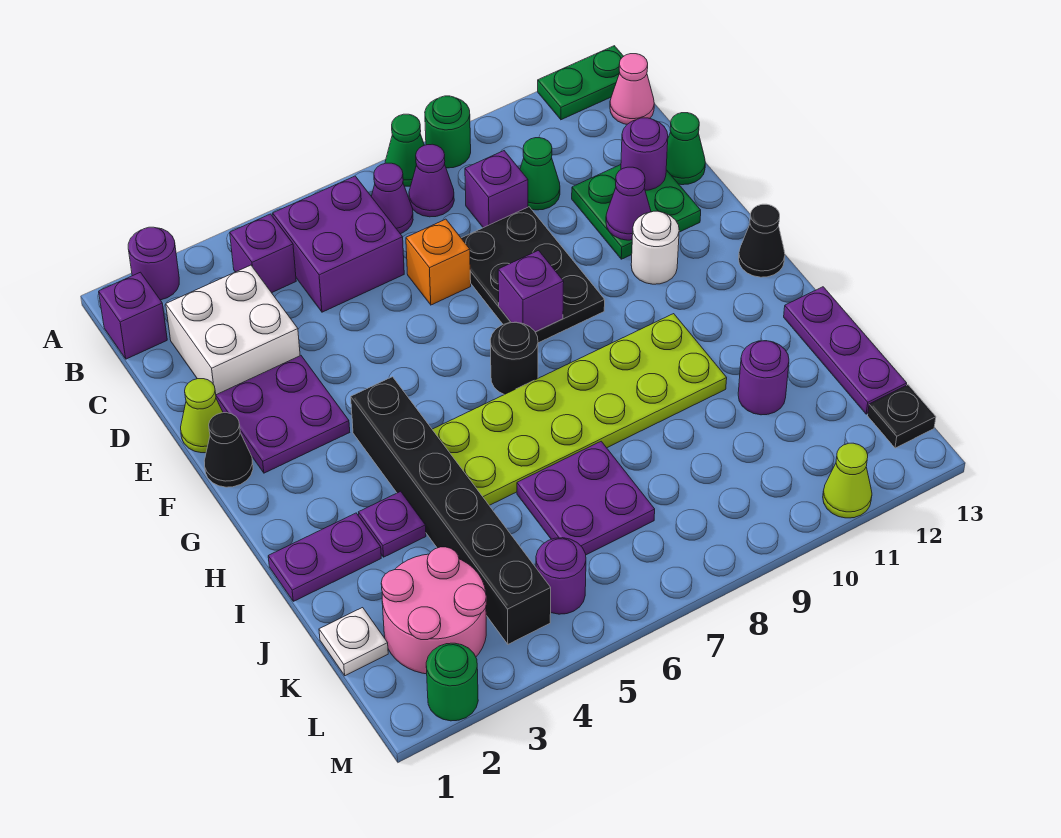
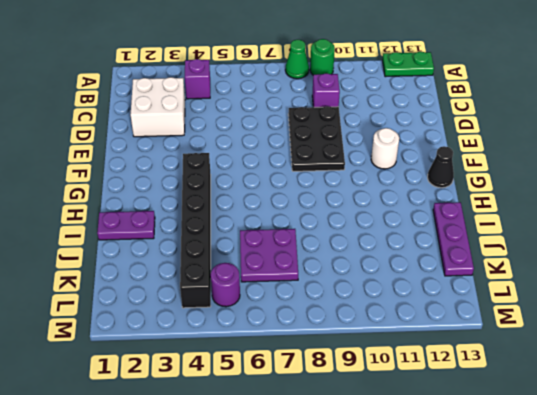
none -> purple round brick A2 level 1
none -> purple brick B1 level 1
none -> purple brick B5:C6 level 1
none -> purple cone B7 level 1

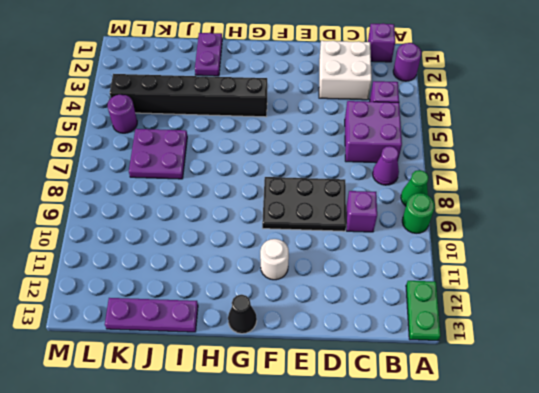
none -> purple cone B8 level 1
none -> pink cone B13 level 1
none -> green cone C10 level 1
none -> orange brick D7 level 1

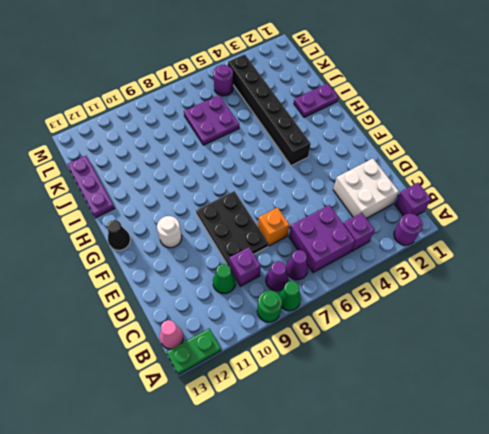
none -> green plate D11:E12 level 1
none -> green cone D13 level 1
none -> lime cone E1 level 1
none -> purple plate E2:F3 level 1

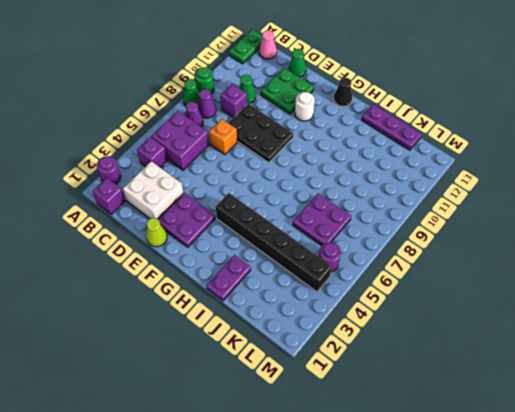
none -> black cone F1 level 1
none -> black round brick G7 level 1
none -> lime plate H5:I10 level 1
none -> purple plate I3 level 1

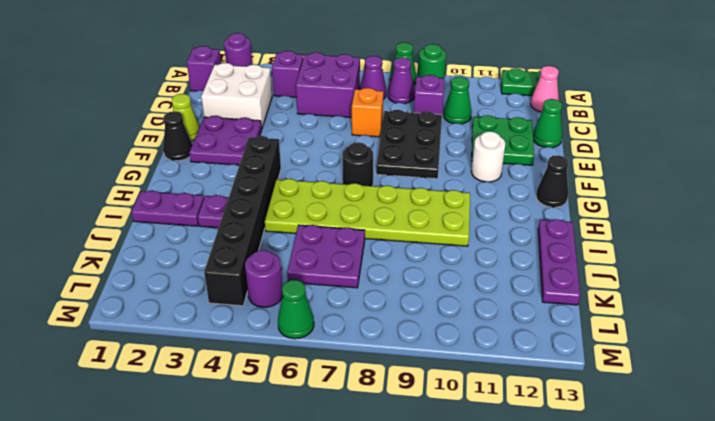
green cone M6 level 1 -> none
none -> purple round brick J11 level 1
none -> white plate K1 level 1
none -> pink round brick K2:L3 level 1
none -> black plate L13 level 1

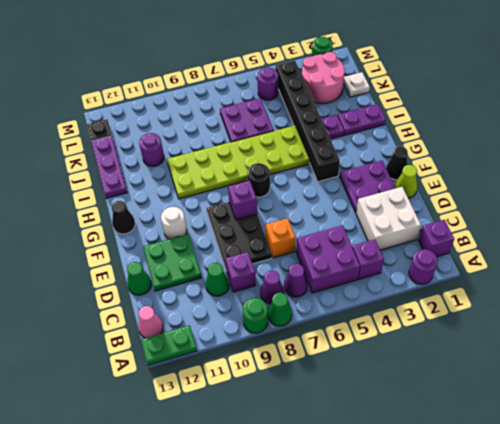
none -> lime cone M11 level 1
none -> purple round brick D12 level 2
none -> purple cone E11 level 2

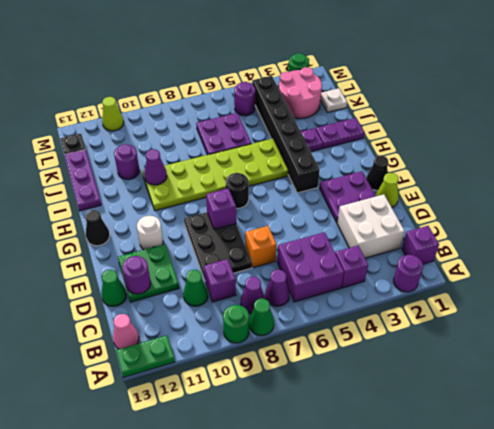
purple cone I10 level 2 -> purple cone E11 level 2

